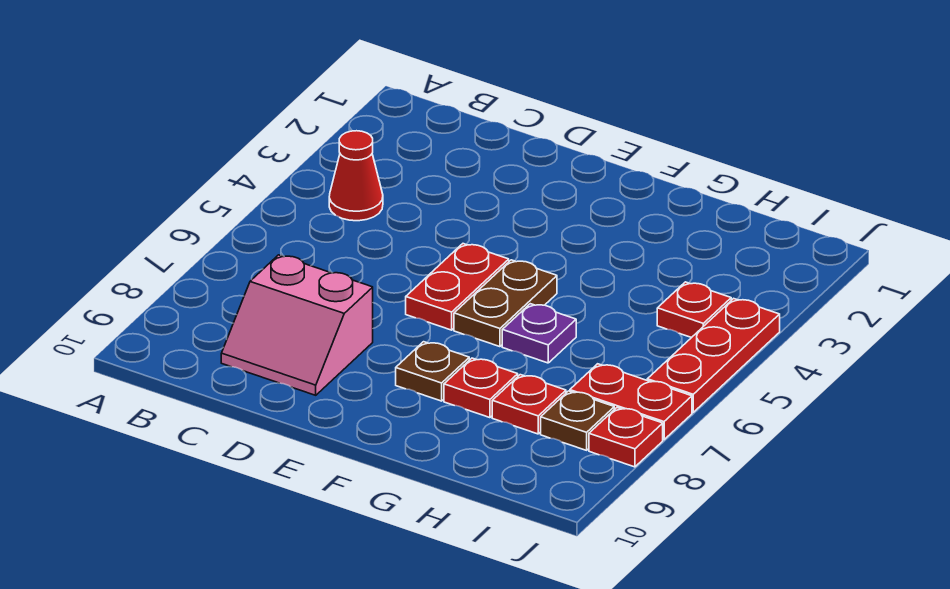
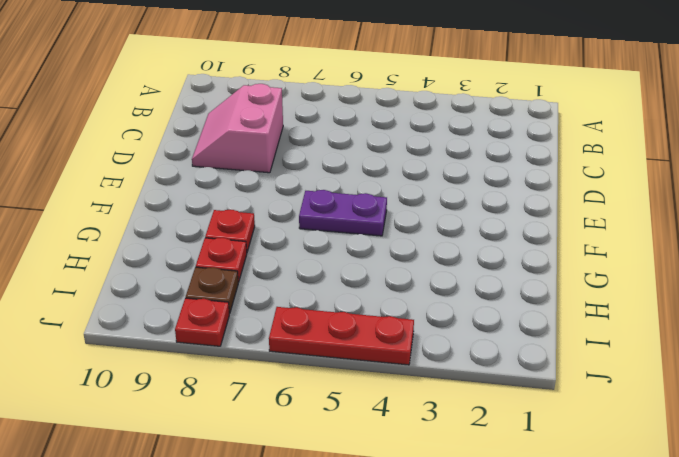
purple plate F5:F6 level 1 -> brown plate F5:F6 level 1
none -> red cone B4 level 1
none -> red plate E5:E6 level 1
none -> brown plate F8 level 1

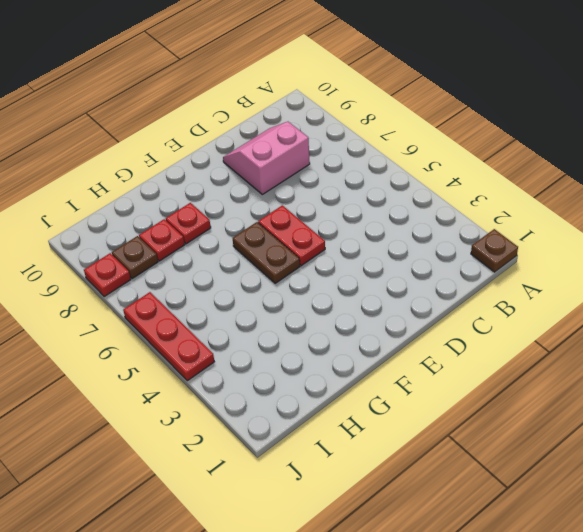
brown plate A1 level 1 -> brown plate F8 level 1
none -> red cone B4 level 1
none -> purple plate G6 level 1
none -> red plate I4 level 1

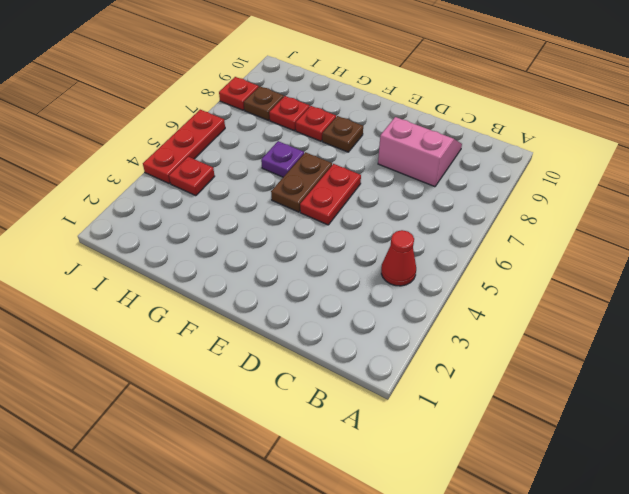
none -> red plate I7:J7 level 1

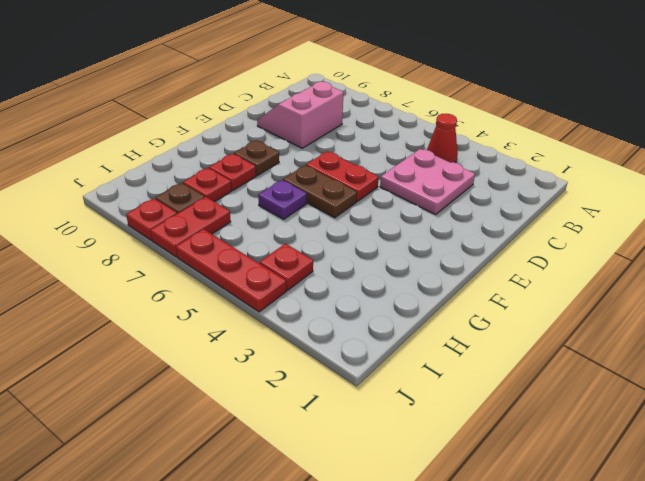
pink plate C3:D4 level 1 -> none

